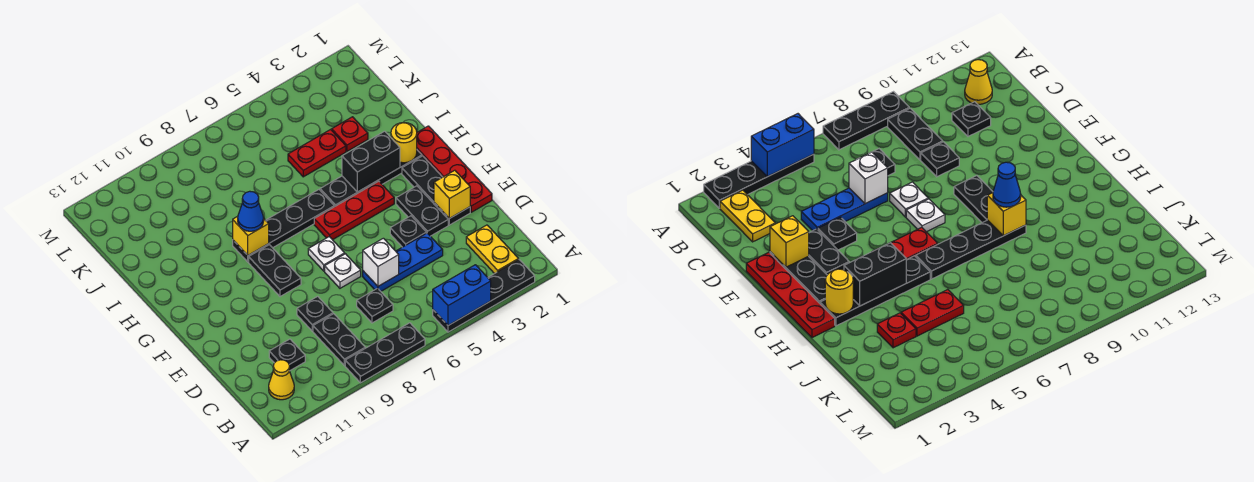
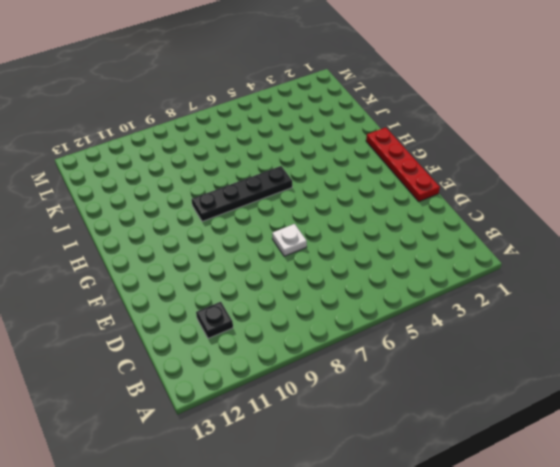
none -> black plate A2:A5 level 1
none -> black plate A7:A9 level 1
none -> yellow plate B2:C2 level 1

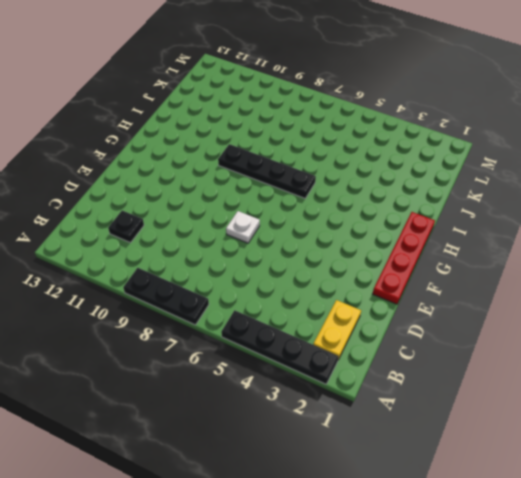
none -> black plate B9:C9 level 1
none -> yellow cone B12 level 1
none -> black plate C7 level 1

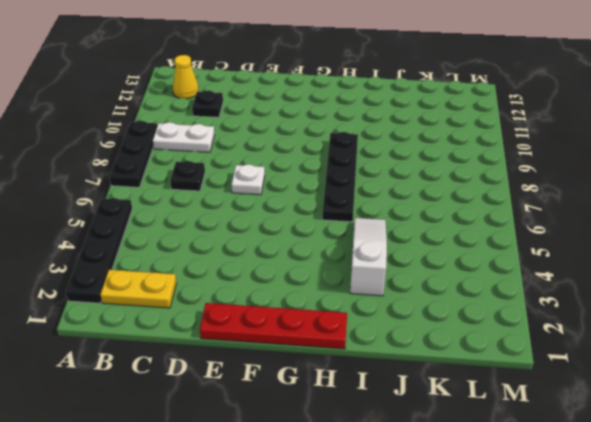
white plate B9:C9 level 1 -> black plate B9:C9 level 1
white slope I3:I5 level 1 top 3 -> none
none -> blue plate D4:D6 level 1
none -> black plate D9 level 1
none -> black plate E2:G2 level 1

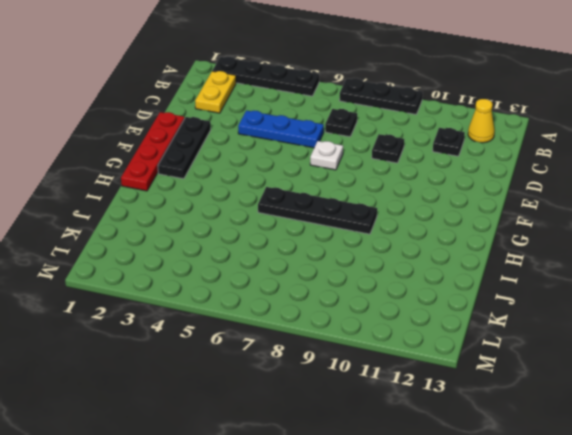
none -> black plate B9:C9 level 1
none -> black plate E3:F3 level 1
none -> black plate E4 level 1

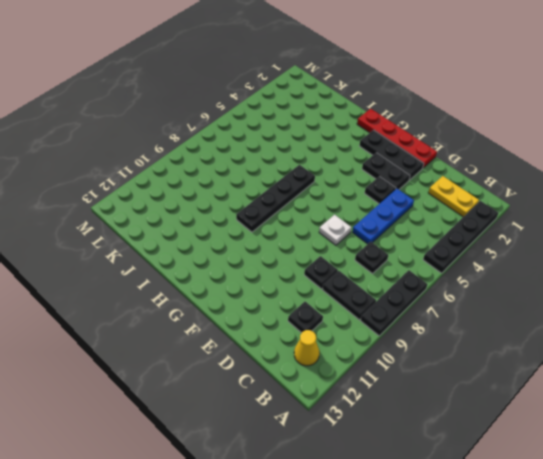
none -> white plate F7 level 1
none -> black plate F9:G9 level 1
none -> red plate G4:G6 level 1

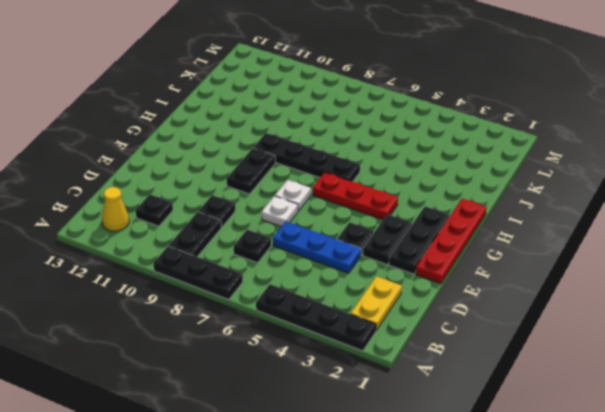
none -> black plate H2:H5 level 1
none -> red plate J3 level 1
none -> red plate J4:J5 level 1

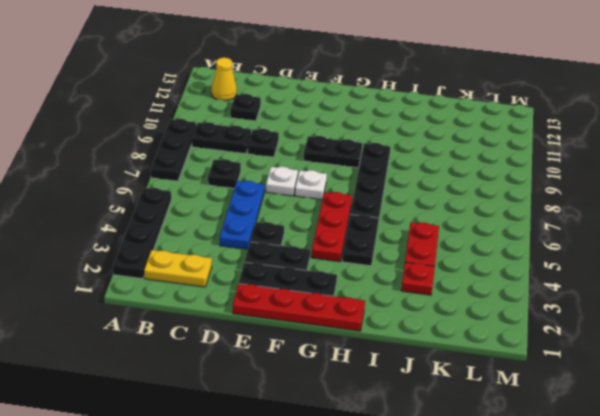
black plate H4:H5 level 1 -> black plate H2:H5 level 1
none -> blue brick A4:A5 level 2
none -> white brick D6 level 2
none -> yellow brick E2 level 2

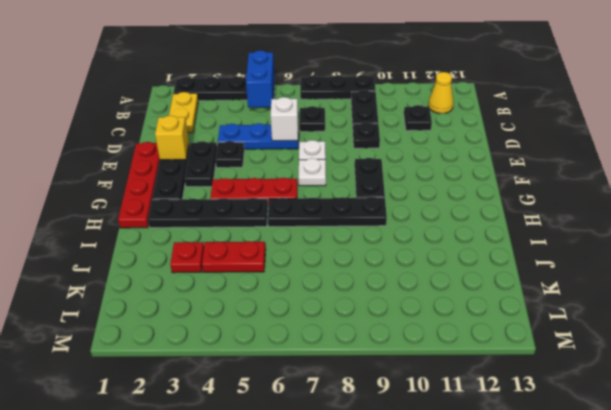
blue brick A5:B5 level 2 -> blue brick A4:A5 level 2
none -> yellow round brick H2 level 2
none -> black brick H3:H4 level 2
none -> yellow brick H9 level 2

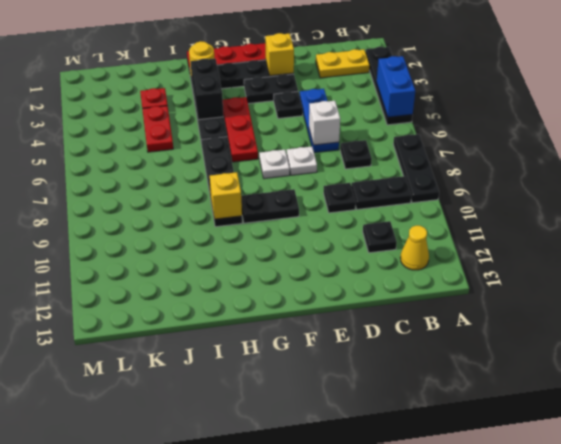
none -> blue cone H9 level 3

